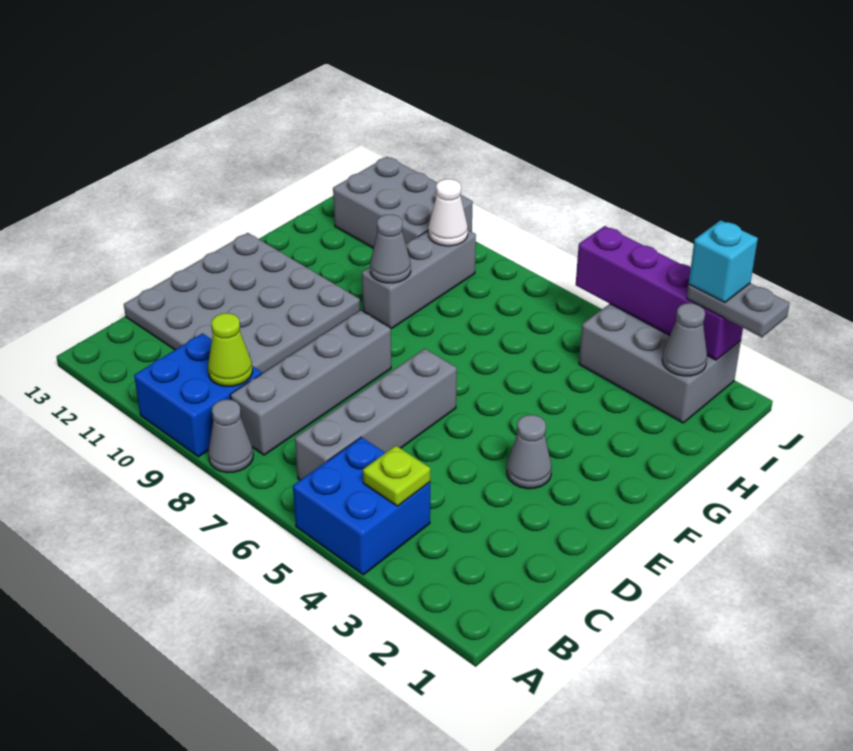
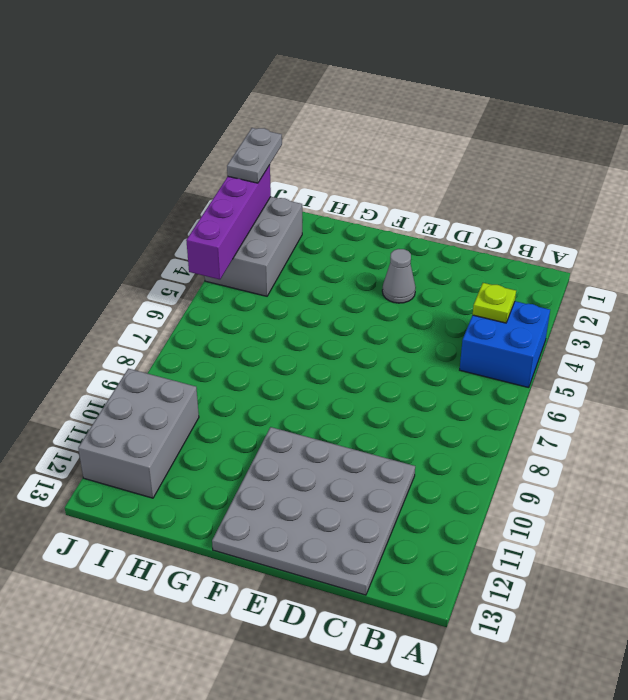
none -> grey cone A8 level 1
none -> blue brick A9:B10 level 1
none -> grey brick B6:E6 level 1

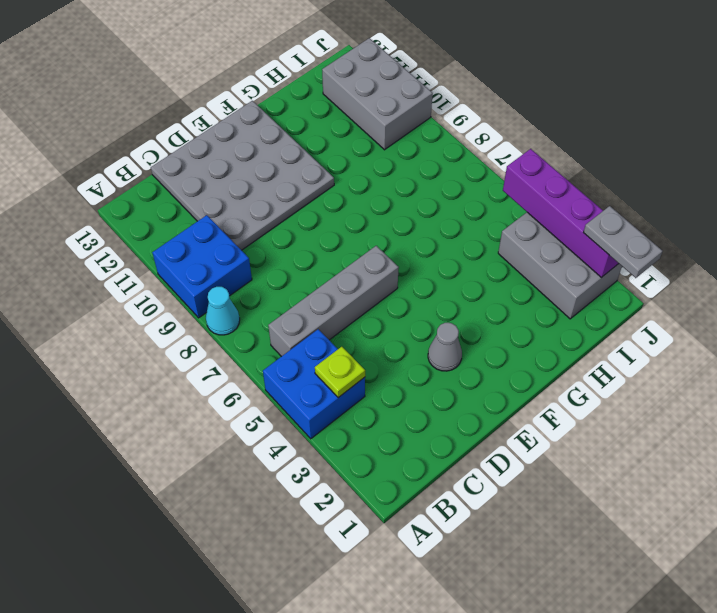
cyan cone A8 level 1 -> grey cone A8 level 1
none -> grey brick B8:E8 level 1
none -> grey brick G9:I9 level 1
none -> lime cone B9 level 2

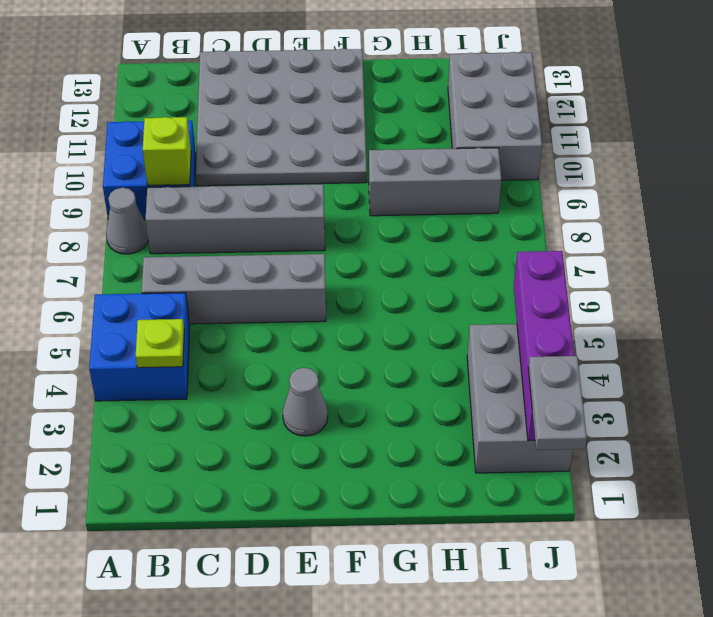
lime brick B9 level 2 -> lime cone B9 level 2
none -> grey cone G9 level 2
none -> grey cone I2 level 2
none -> white cone I9 level 2

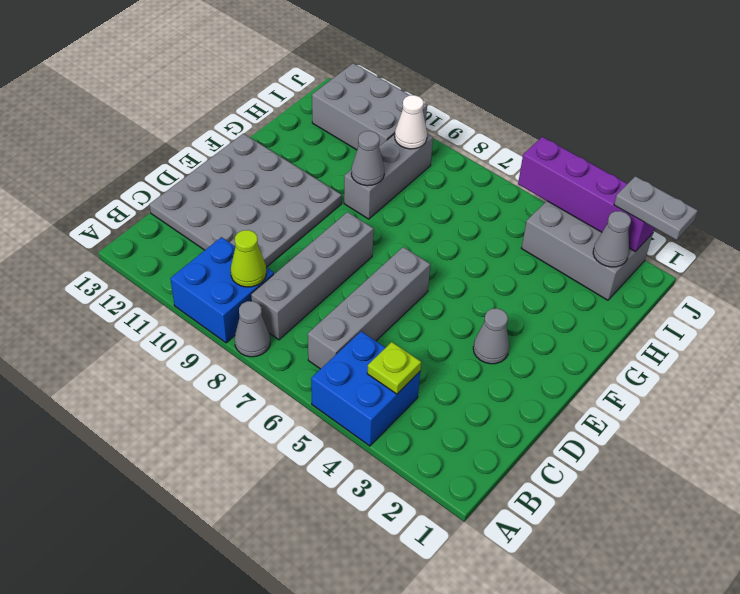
none -> cyan brick J2 level 4

